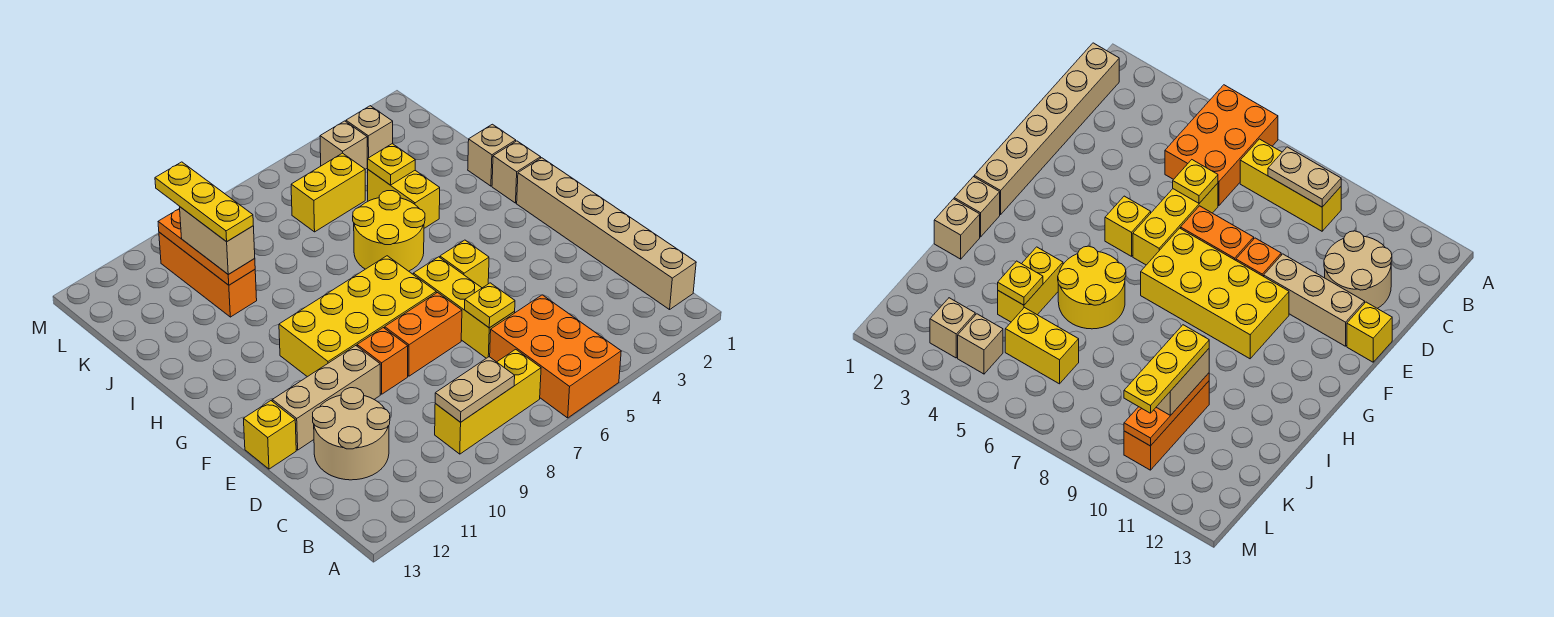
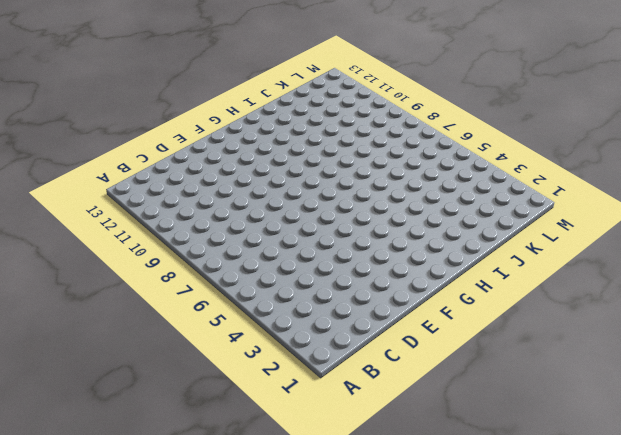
none -> orange brick A5:C6 level 1
none -> tan brick B1:G1 level 1
none -> yellow brick B7:B9 level 1

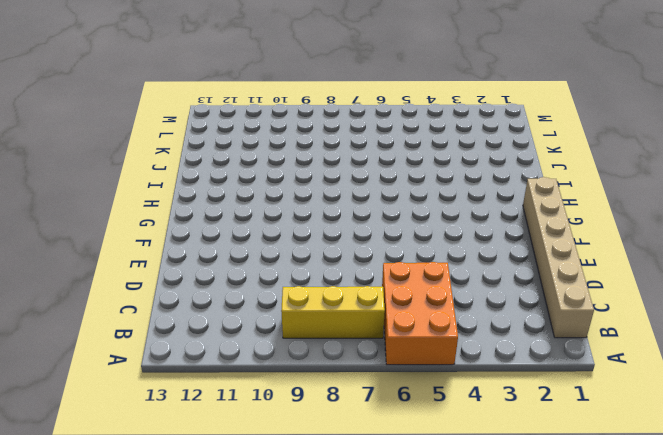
none -> tan round brick C11:D12 level 1
none -> yellow brick D6:F6 level 1
none -> orange brick E7:E8 level 1

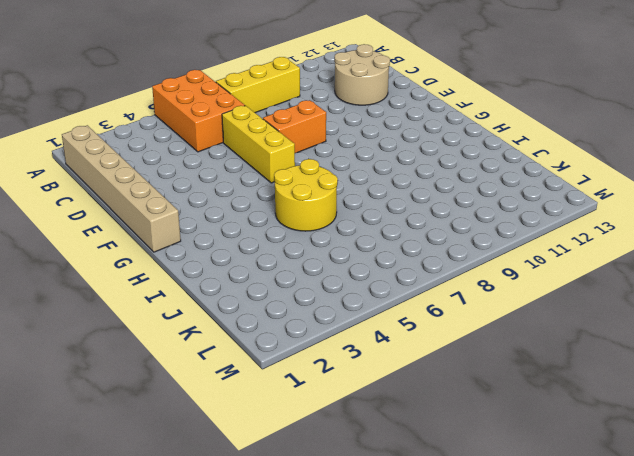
none -> orange brick E9 level 1
none -> tan brick E10:E12 level 1
none -> yellow brick E13 level 1

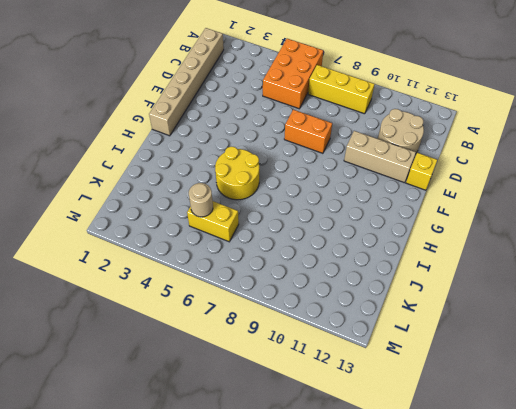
tan round brick K5 level 2 -> none
none -> yellow brick D6:F6 level 1
none -> orange brick E9 level 1
none -> yellow brick F5 level 1

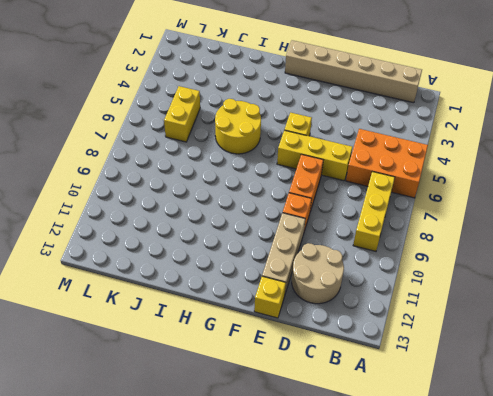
none -> yellow brick F7:G10 level 1
none -> tan brick H1 level 1
none -> tan brick I1 level 1

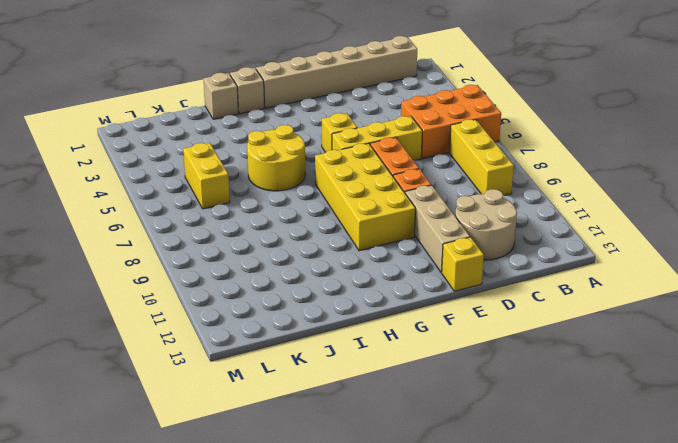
none -> yellow brick I4:J4 level 1
none -> orange brick J10:L10 level 1
none -> tan brick L3 level 1

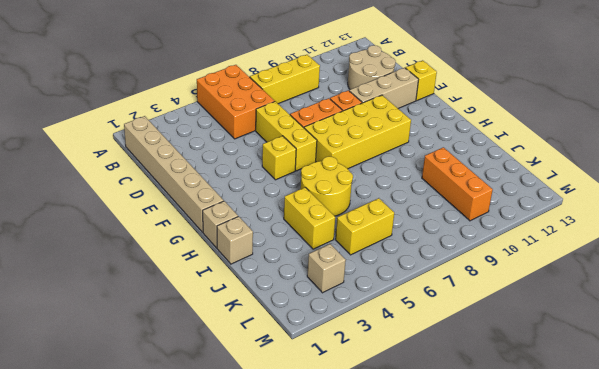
none -> tan brick L4 level 1
none -> tan plate B8:B9 level 2
none -> yellow plate D6 level 2

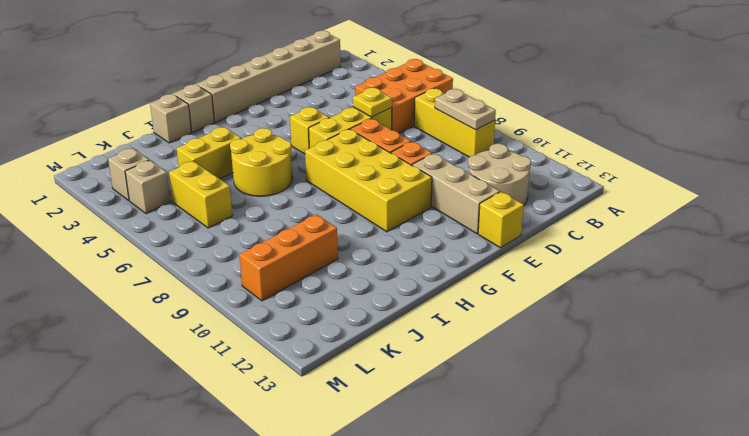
none -> yellow plate J4 level 2
none -> orange plate J10:L10 level 2
none -> tan brick J10:K10 level 3

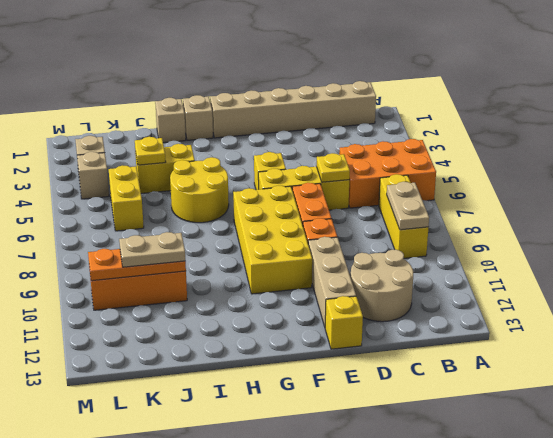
tan plate J10:K10 level 3 -> tan brick J10:K10 level 3
none -> yellow plate J10:L10 level 4

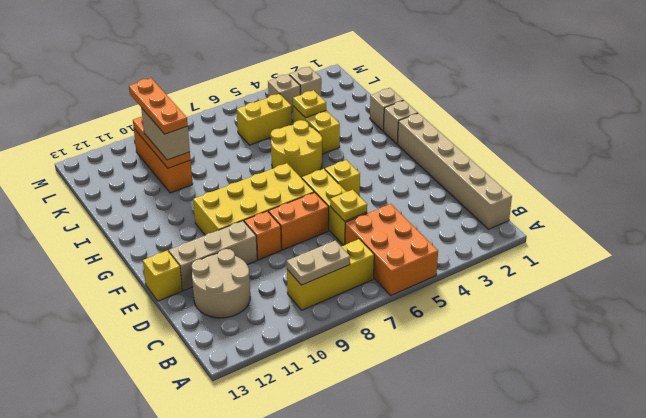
orange plate J10:L10 level 4 -> yellow plate J10:L10 level 4

